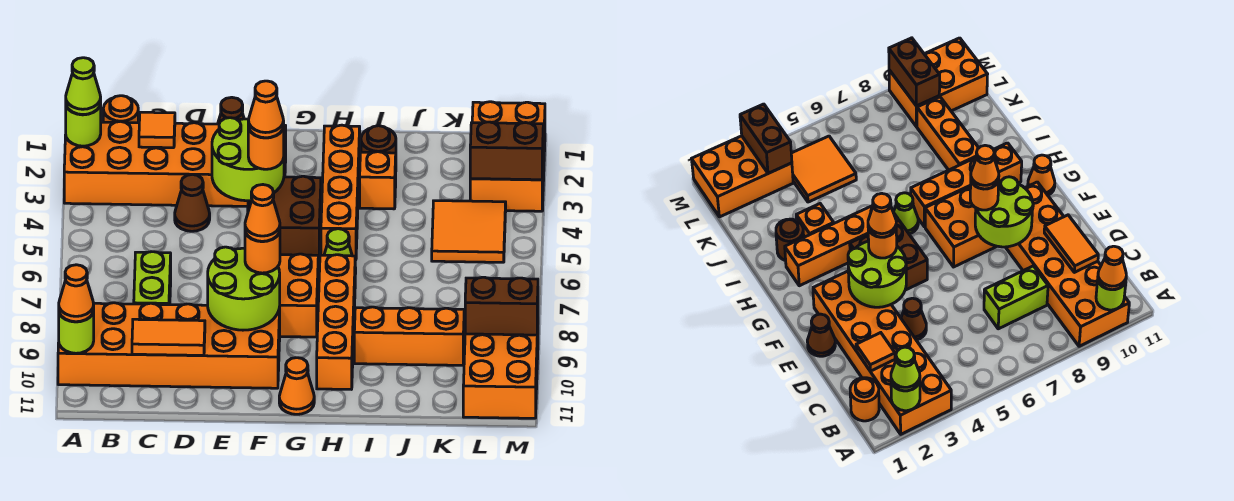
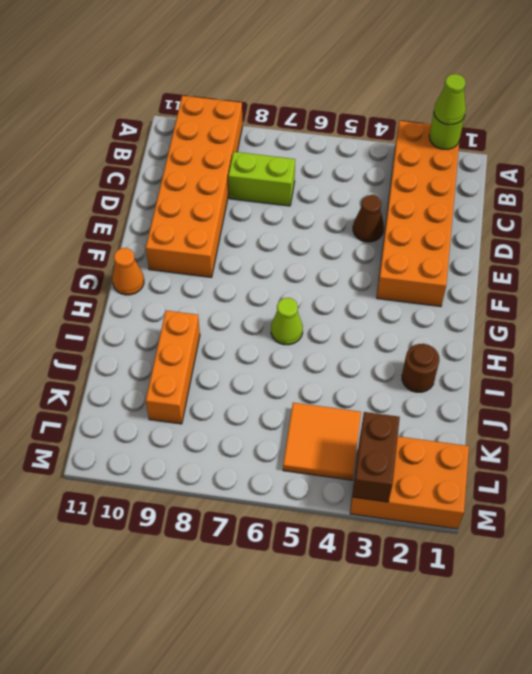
none -> orange round brick B1 level 1
none -> brown cone E1 level 1
none -> brown brick F4:G5 level 1
none -> orange brick F7:G8 level 1

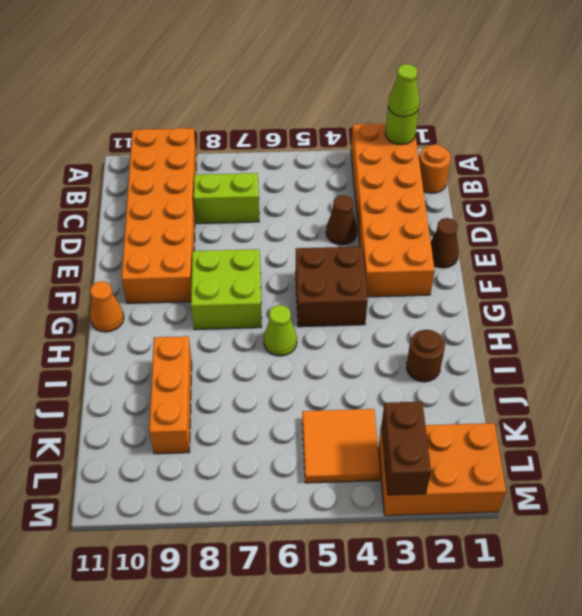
lime brick F7:G8 level 1 -> orange brick F7:G8 level 1
none -> orange brick H2:H5 level 1
none -> orange brick H7:H10 level 1
none -> orange brick I3 level 1
none -> orange brick L9:M11 level 1

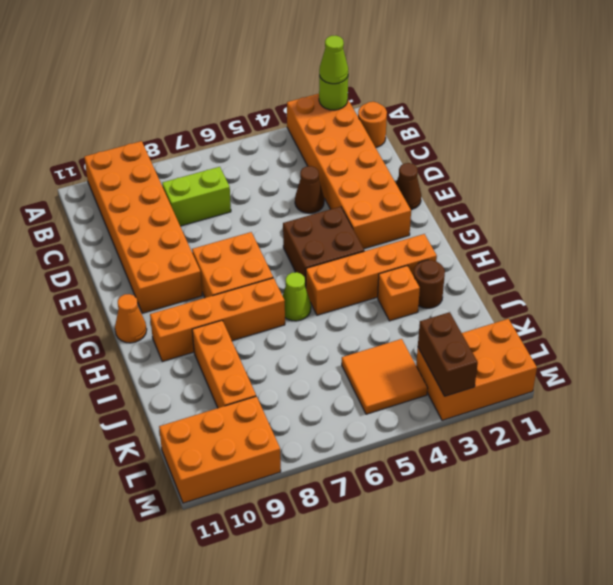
none -> lime round brick A10 level 2
none -> orange tile C2 level 2
none -> orange tile C10:D10 level 2
none -> lime round brick E3:F4 level 2

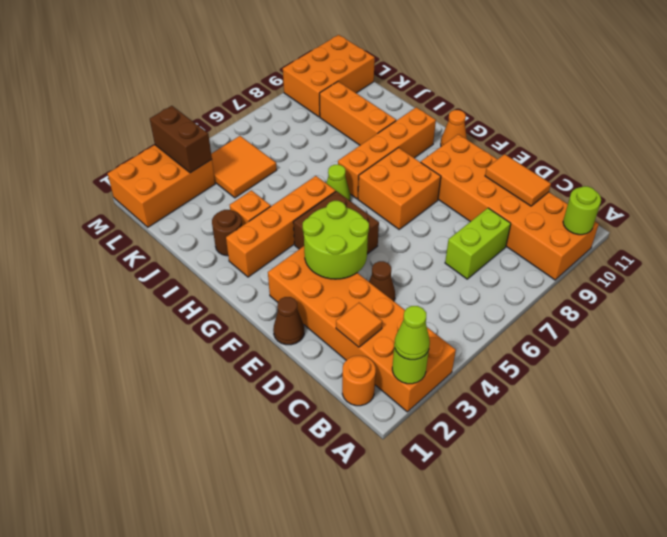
none -> lime round brick E8:F9 level 2
none -> brown brick L9:M9 level 2
none -> orange cone A10 level 3
none -> orange round brick F4 level 3

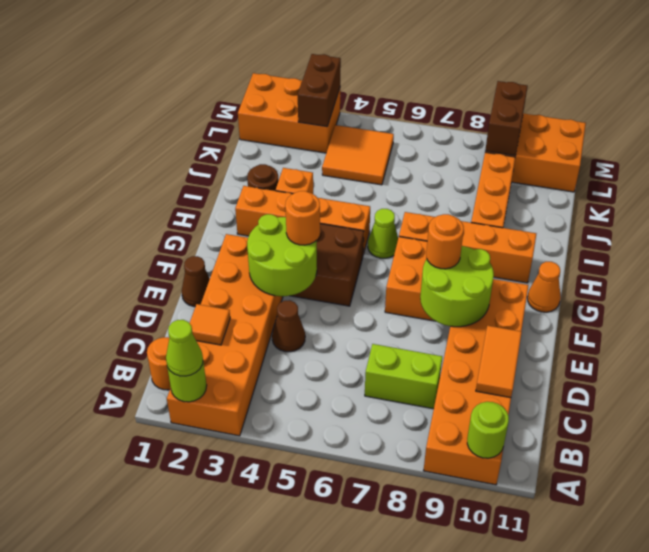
none -> orange cone A10 level 3
none -> orange cone F4 level 4
none -> orange cone F8 level 4

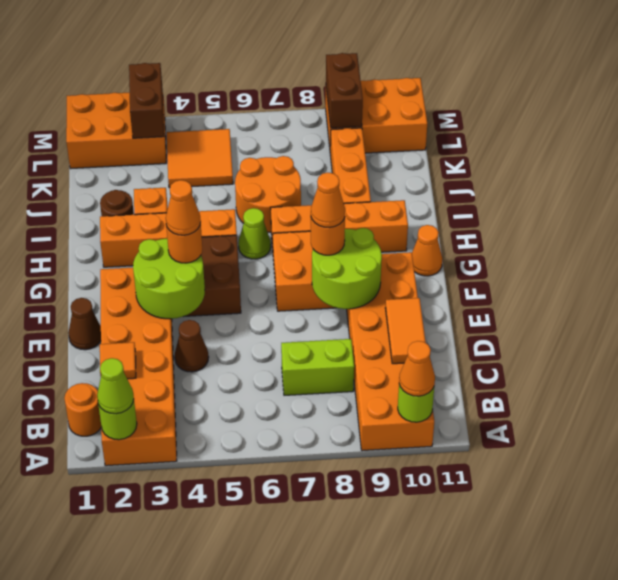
orange round brick I6:J7 level 1 -> none

